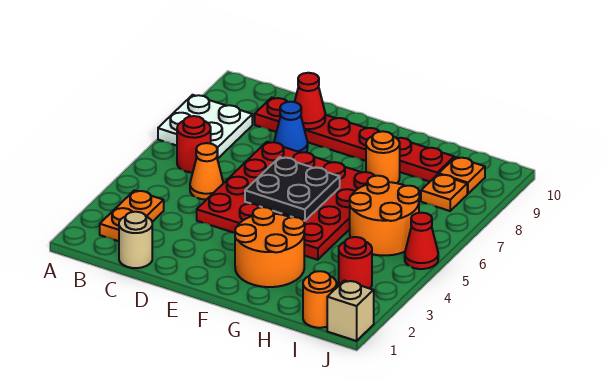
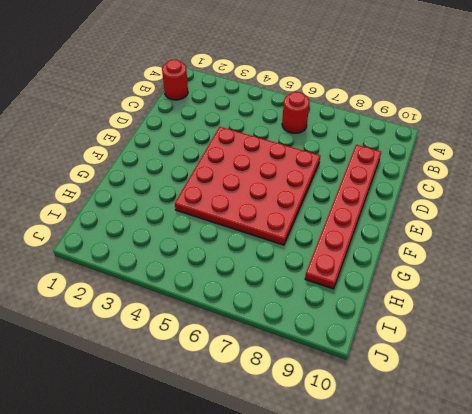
red round brick B1 level 1 -> red round brick I3 level 1
none -> white plate A7:B8 level 1
none -> orange plate B2:B3 level 1
none -> tan round brick C1 level 1

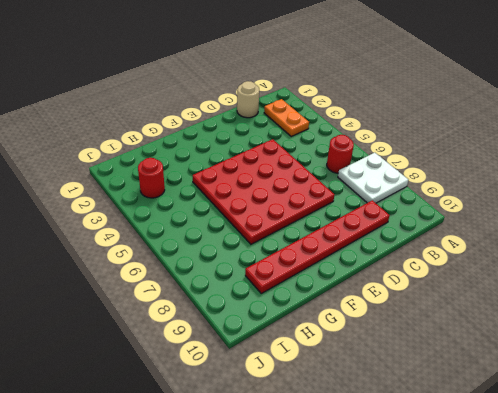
none -> orange cone C5 level 1
none -> blue cone D8 level 1
none -> orange round brick F2:G3 level 1

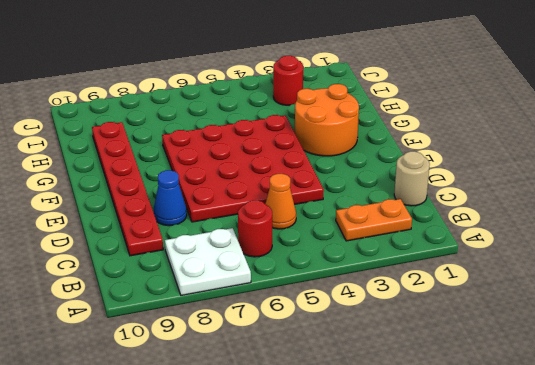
none -> orange round brick G8 level 1
none -> orange round brick H5:I6 level 1
none -> orange round brick I1 level 1

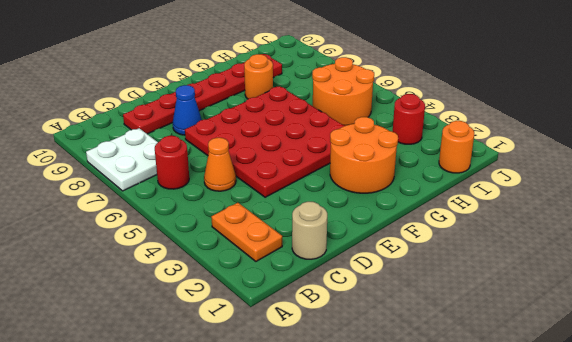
none -> orange plate I8 level 1
none -> orange plate I9 level 1
none -> tan brick J1 level 1

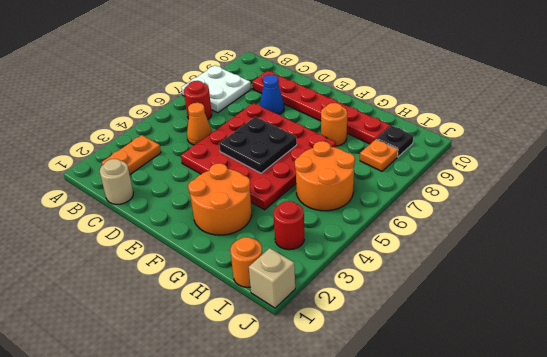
black plate I9 level 1 -> orange plate I9 level 1
none -> red cone J5 level 1
none -> red cone D9 level 2

